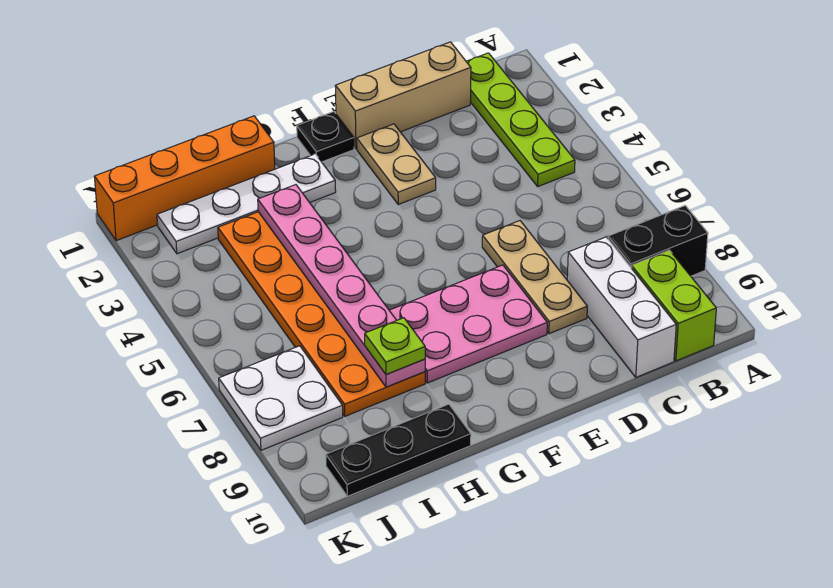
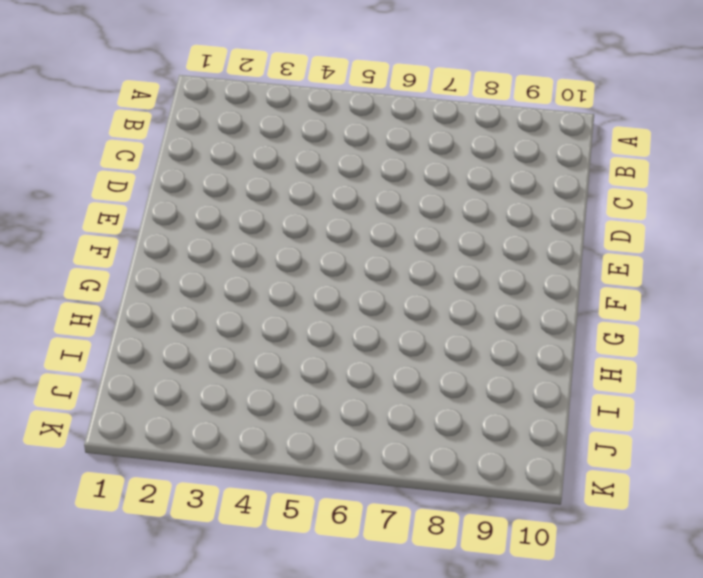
none -> black brick A8:B8 level 1
none -> lime plate B1:B4 level 1
none -> lime brick B9:B10 level 1

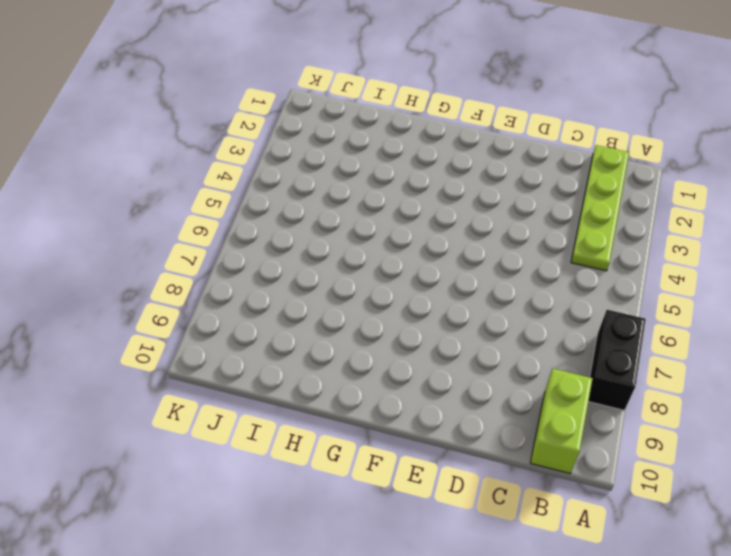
black brick A7:A8 level 1 -> black brick A8:B8 level 1
none -> tan brick C1:E1 level 1
none -> white brick C8:C10 level 1
none -> tan plate D6:D8 level 1

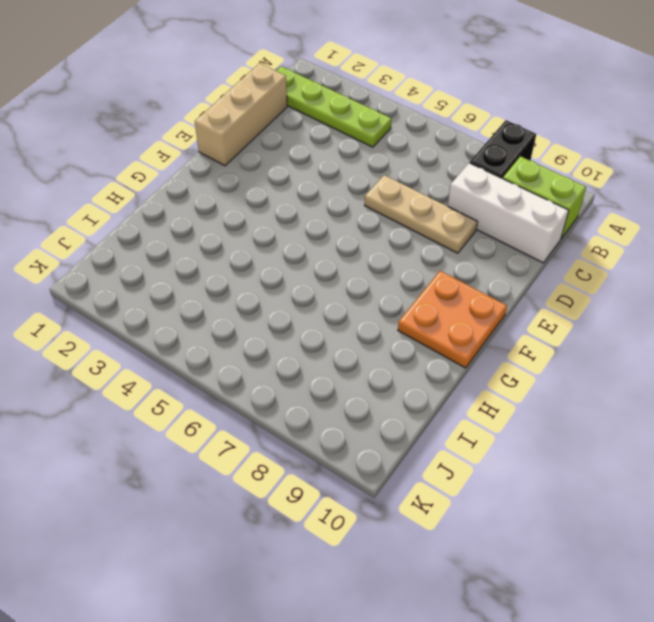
orange plate F9:G10 level 1 -> none
none -> tan plate E2:E3 level 1
none -> pink plate E7:G8 level 1
none -> black plate F1 level 1

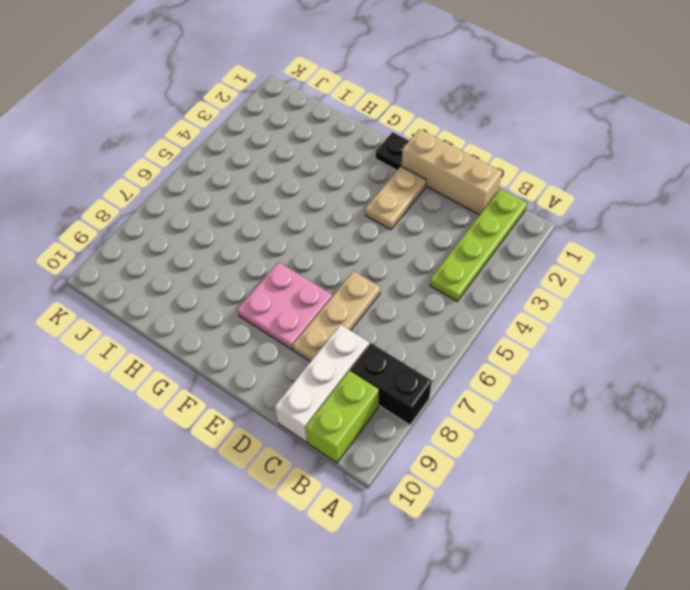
pink plate E7:F8 level 1 -> pink plate E7:G8 level 1
none -> white plate G2:J2 level 1
none -> orange brick H1:K1 level 1
none -> orange plate H3:I8 level 1

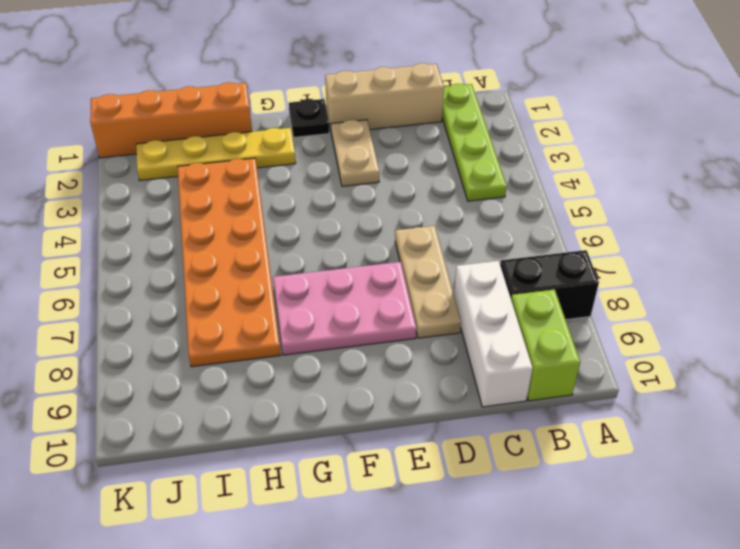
yellow plate G2:J2 level 1 -> white plate G2:J2 level 1
none -> black plate H10:J10 level 1
none -> white plate J7:K8 level 1
none -> pink plate H3:H8 level 2

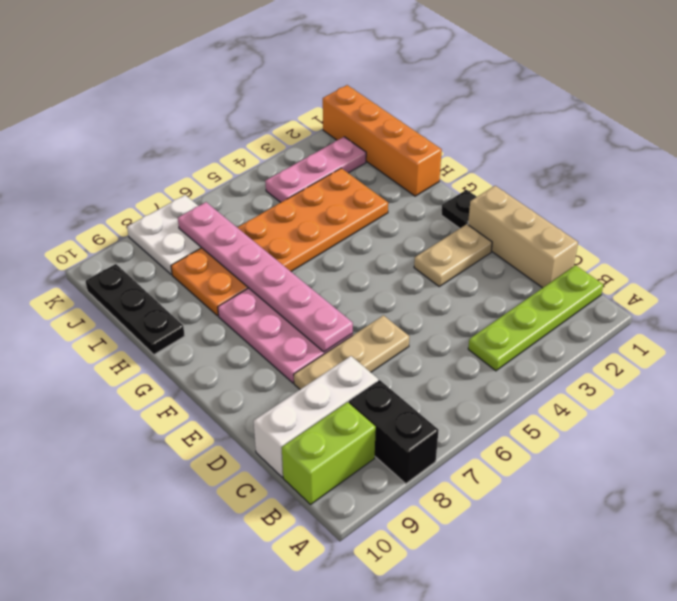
pink plate E7:J7 level 2 -> pink plate H3:H8 level 2
pink plate J2:J4 level 1 -> white plate G2:J2 level 1
none -> lime plate H8 level 3

